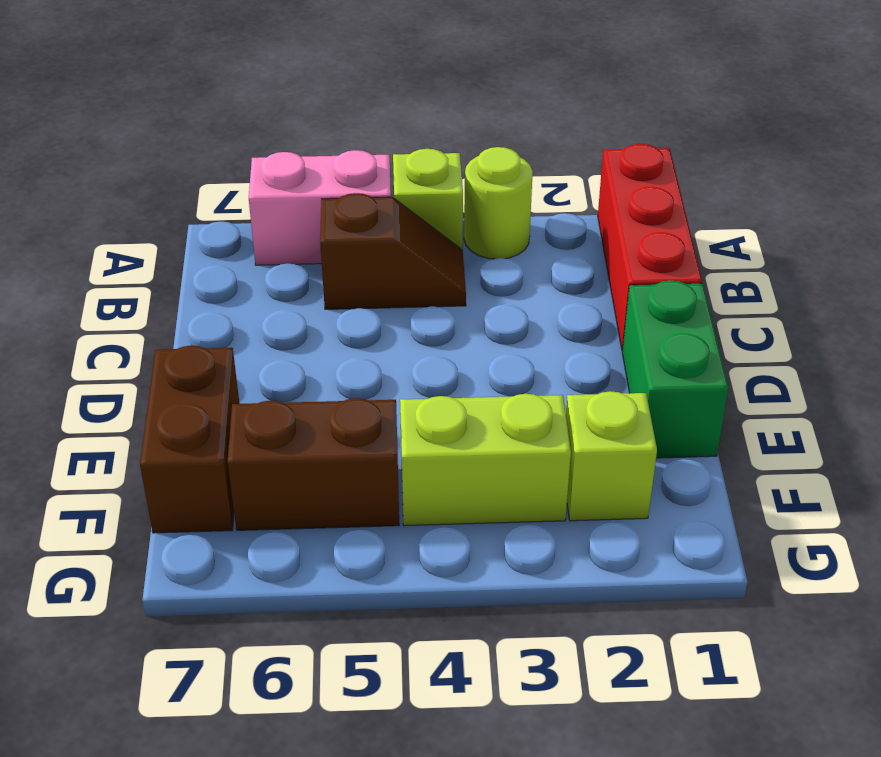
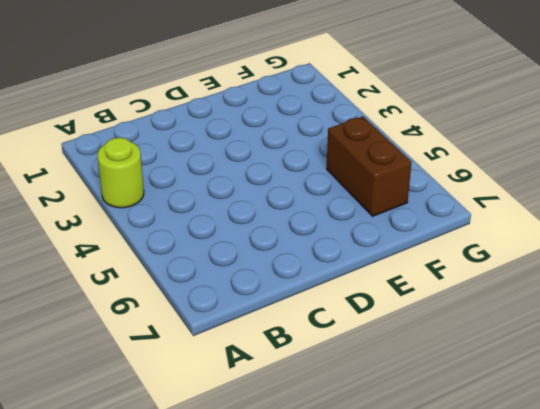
none -> red brick A1:C1 level 1
none -> lime brick A4 level 1

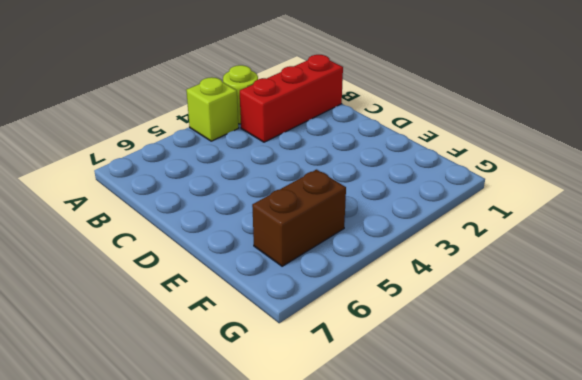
red brick B1:B3 level 1 -> red brick A1:C1 level 1
none -> pink brick A5:A6 level 1
none -> brown slope B4:B5 level 1 top 5

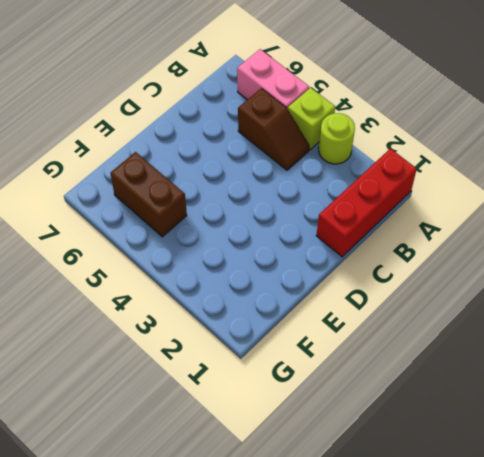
none -> green brick D1:E1 level 1
none -> brown brick E7:F7 level 1

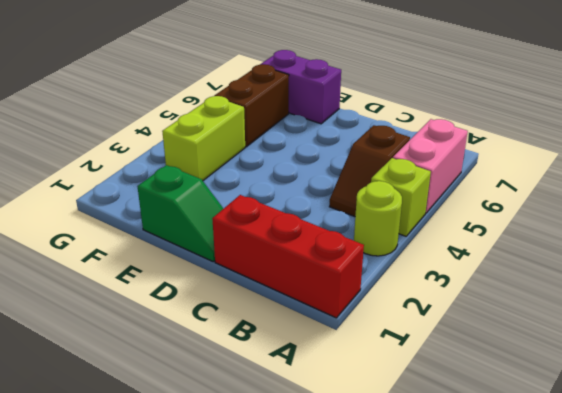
green slope D1:E1 level 1 top E -> green brick D1:E1 level 1
purple brick E7:F7 level 1 -> brown brick E7:F7 level 1
none -> lime brick F2 level 1

